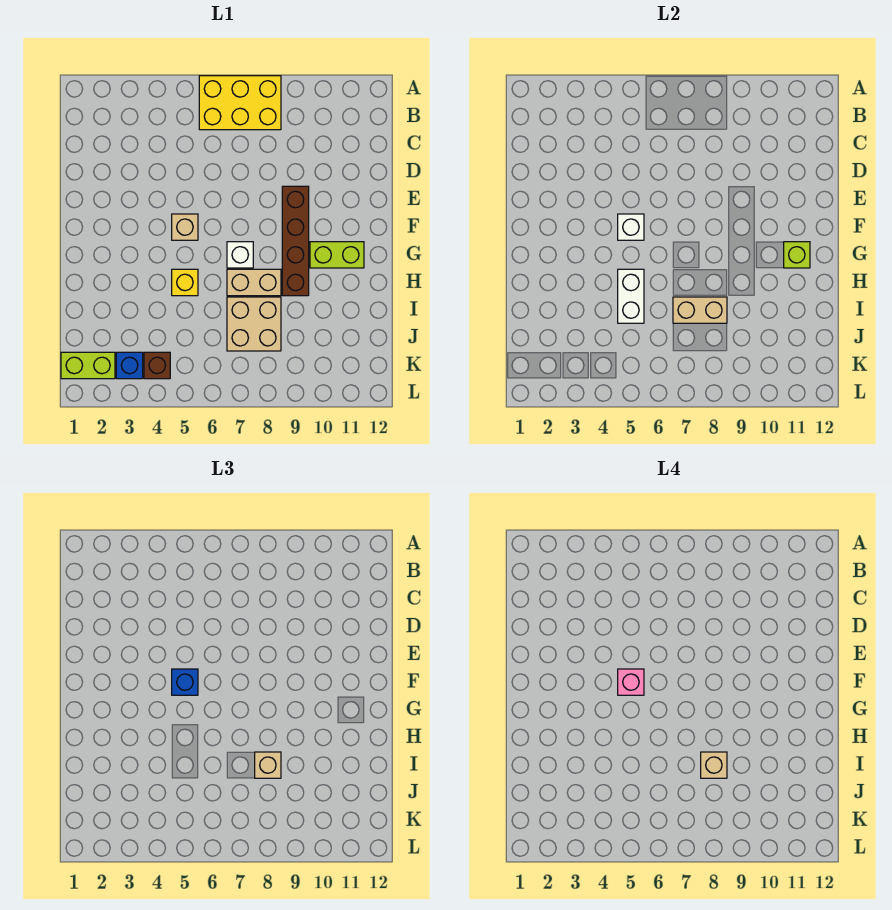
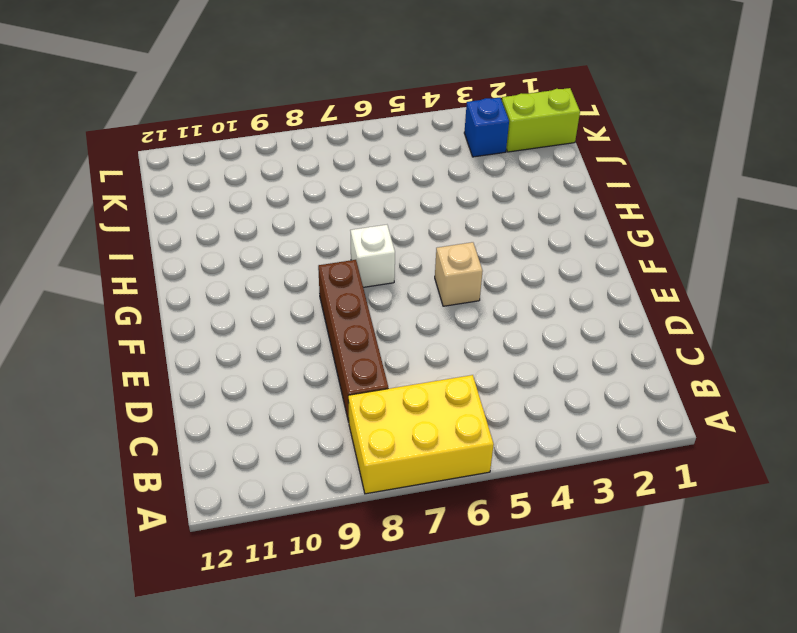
brown brick C8:F8 level 1 -> brown brick E9:H9 level 1
none -> lime brick G10:G11 level 1
none -> yellow brick H5 level 1
none -> tan brick H7:H8 level 1

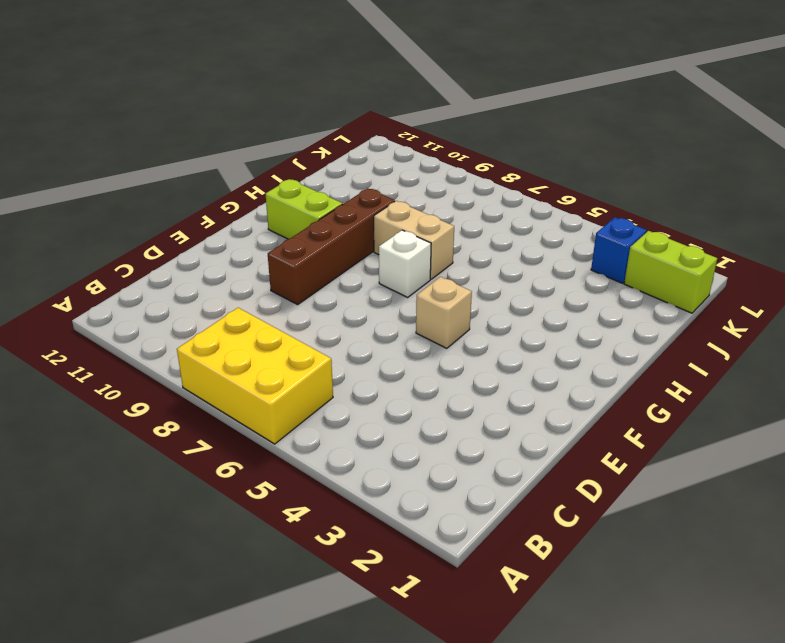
none -> yellow brick H5 level 1
none -> tan brick I7:J8 level 1
none -> brown brick K4 level 1

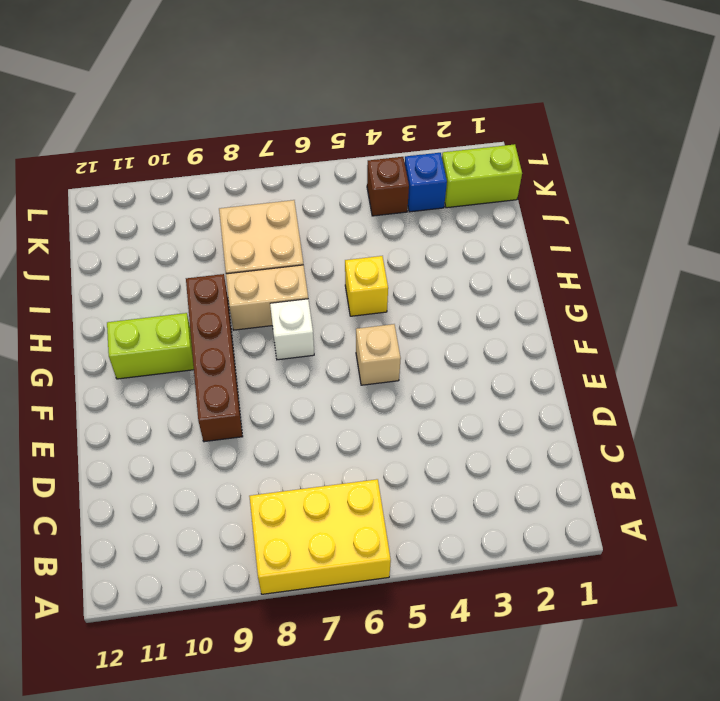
none -> white brick F5 level 2
none -> lime brick G11 level 2
none -> white brick H5:I5 level 2

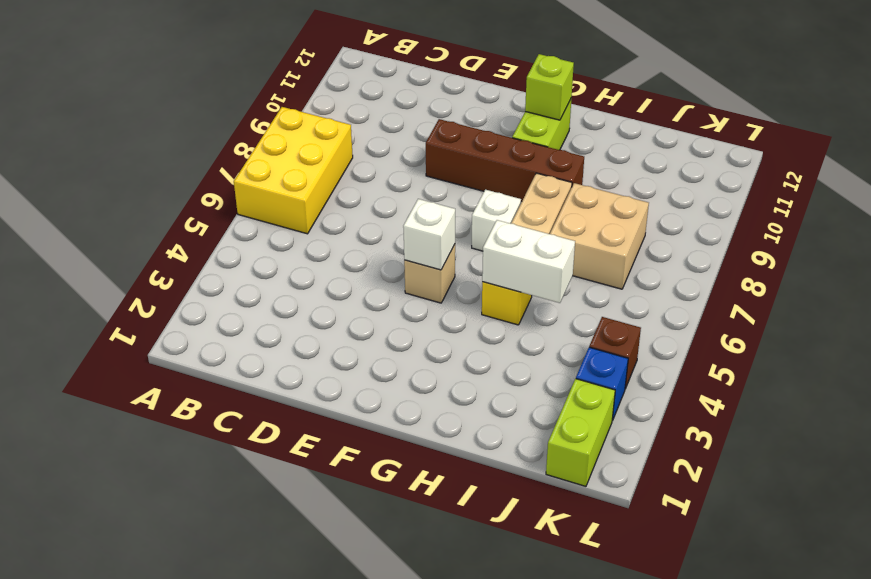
none -> tan brick I7:I8 level 2
none -> blue brick F5 level 3
none -> tan brick I8 level 3

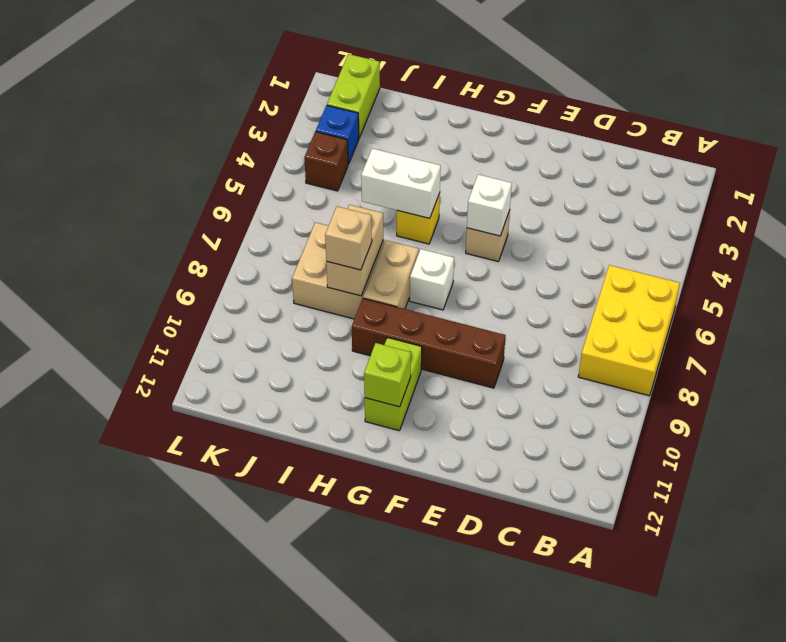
none -> blue brick F5 level 3
none -> pink brick F5 level 4
none -> tan brick I8 level 4

